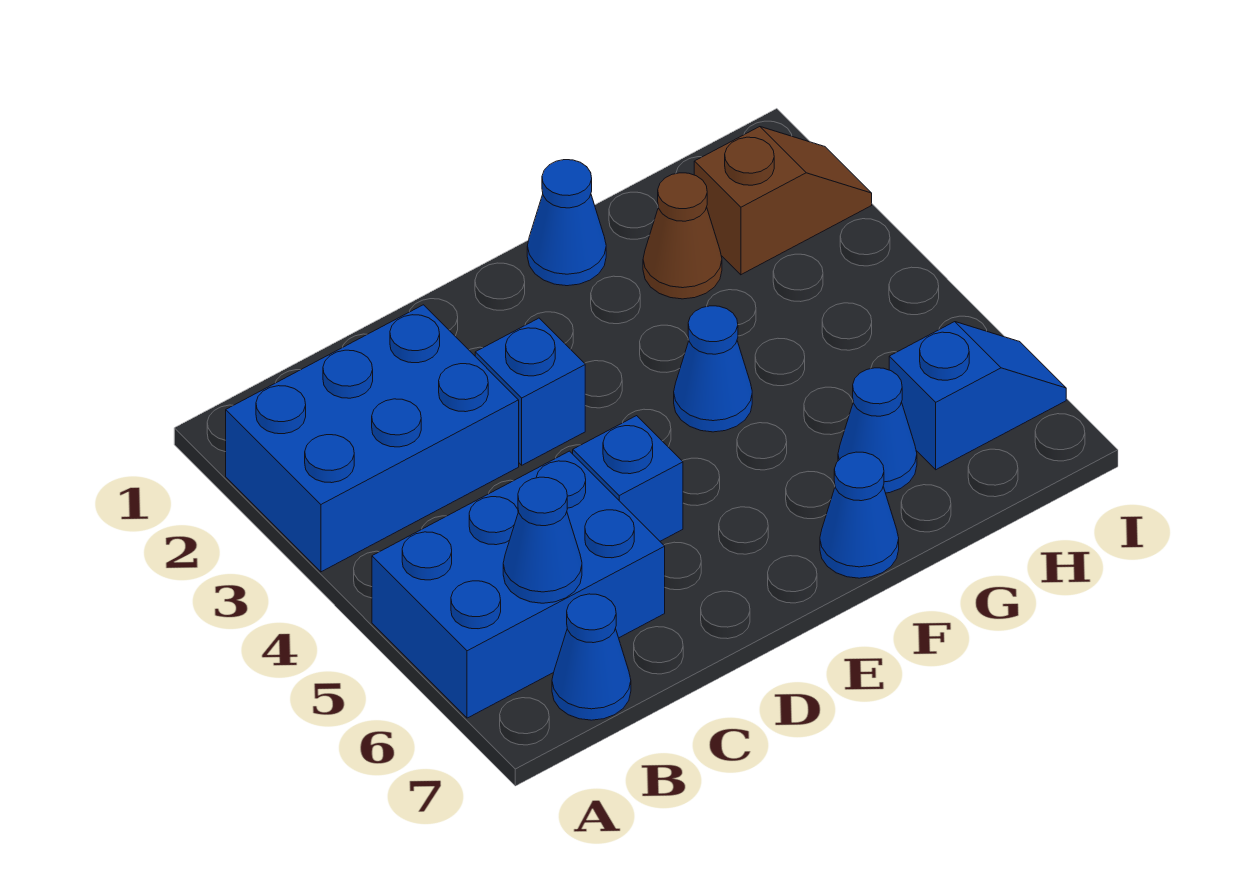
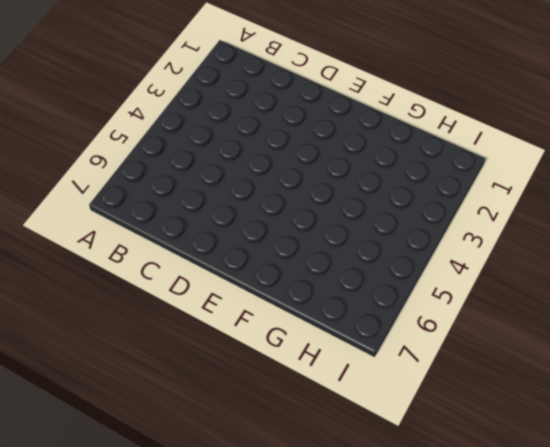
none -> blue brick A2:C3 level 1
none -> blue brick A5:C6 level 1
none -> blue cone B7 level 1

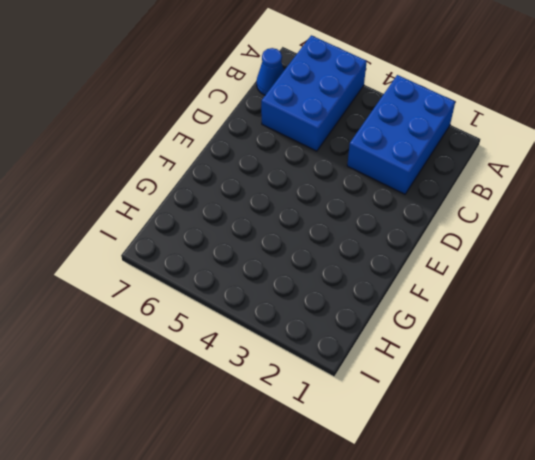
none -> blue brick D3 level 1
none -> blue brick D5 level 1
none -> blue cone F1 level 1

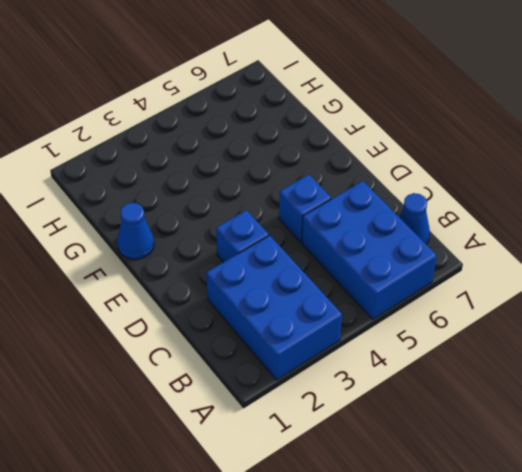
none -> blue cone F4 level 1
none -> blue cone F7 level 1
none -> brown cone G2 level 1

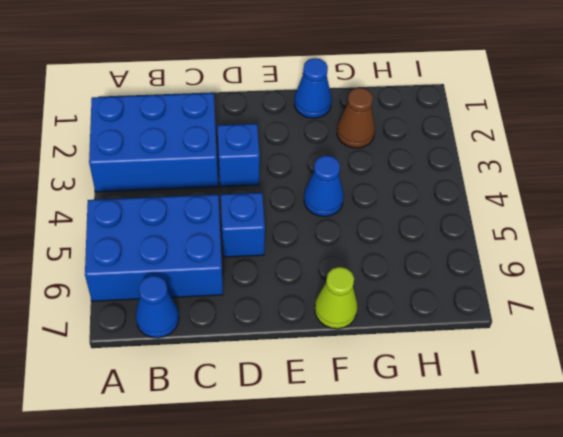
lime cone F7 level 1 -> blue cone F7 level 1
none -> blue cone G6 level 1
none -> brown slope H2:I2 level 1 top H
none -> blue slope H6:I6 level 1 top H

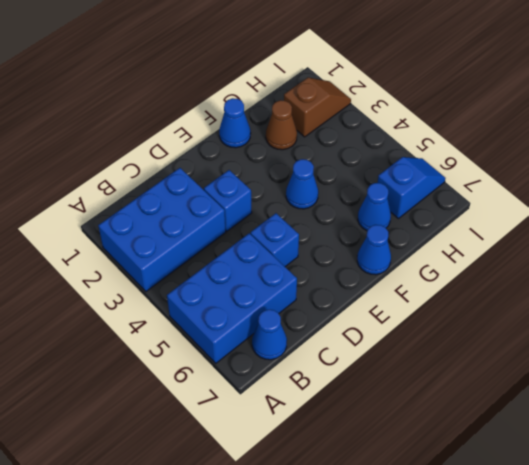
none -> blue cone B6 level 2

